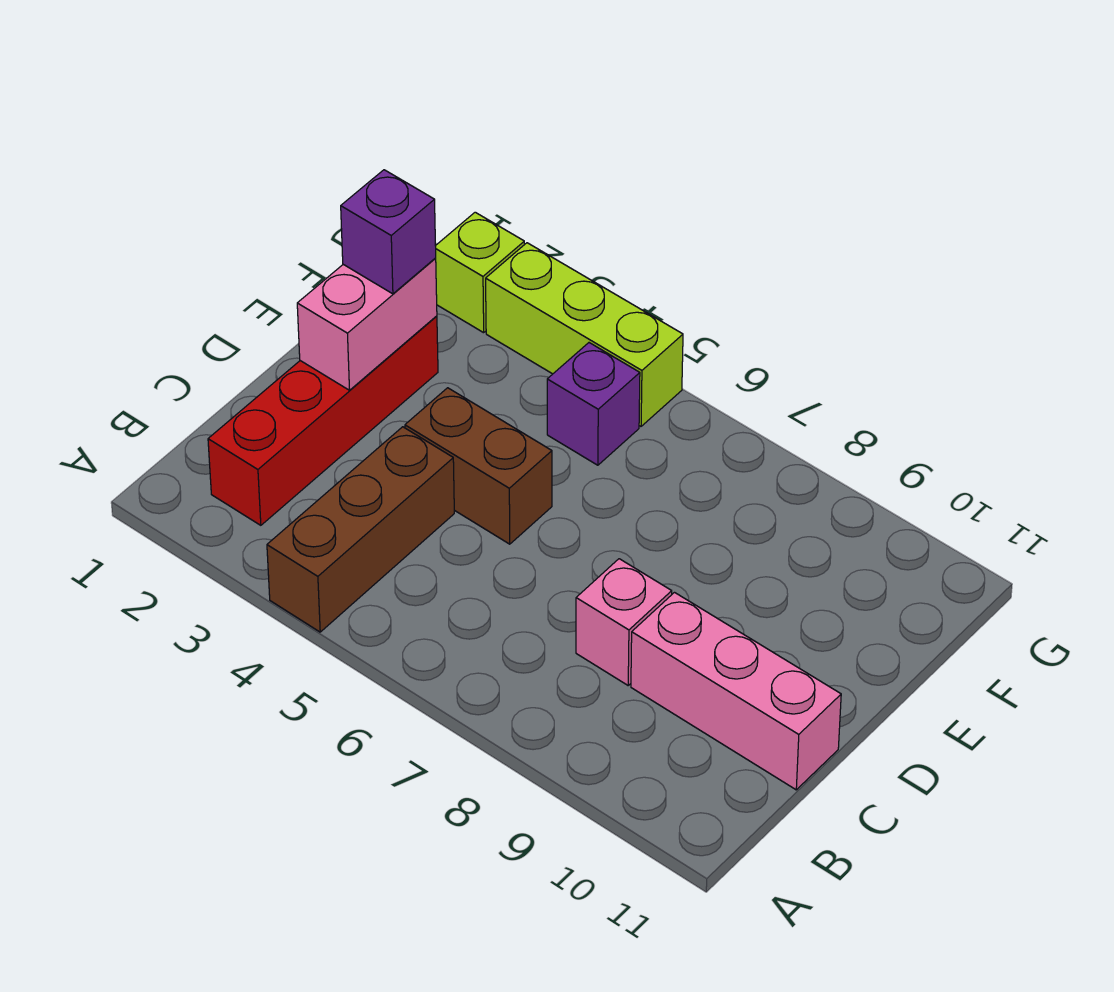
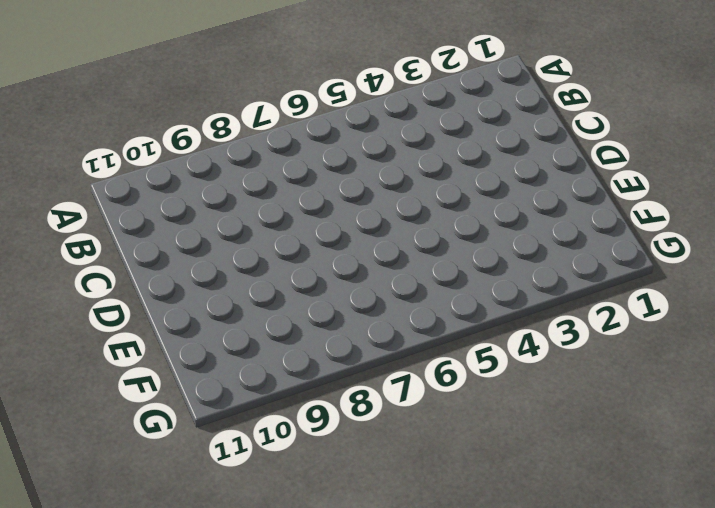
none -> brown brick A4:C4 level 1
none -> red brick B2:E2 level 1

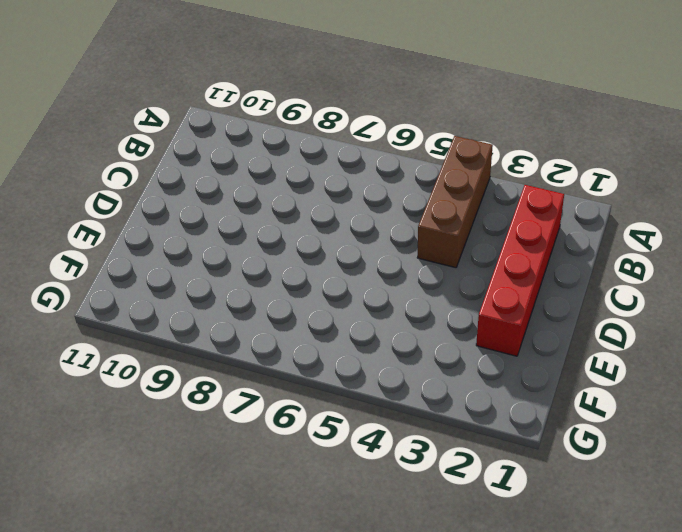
none -> pink brick C8 level 1
none -> pink brick C9:C11 level 1

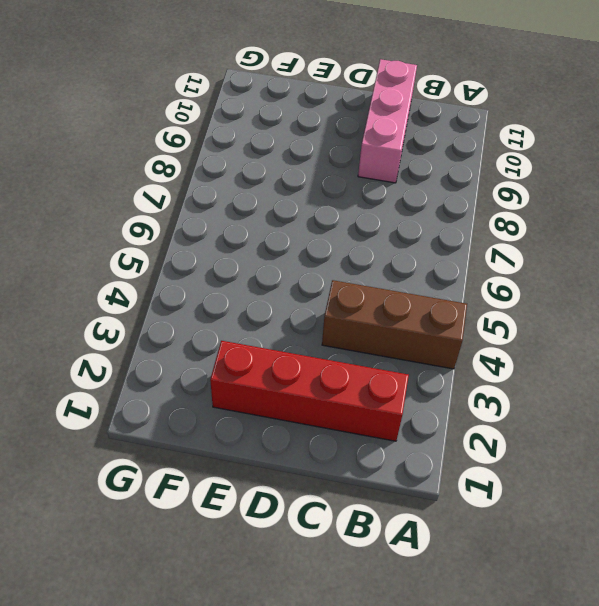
none -> pink brick C8 level 1
none -> brown brick D4:D5 level 1

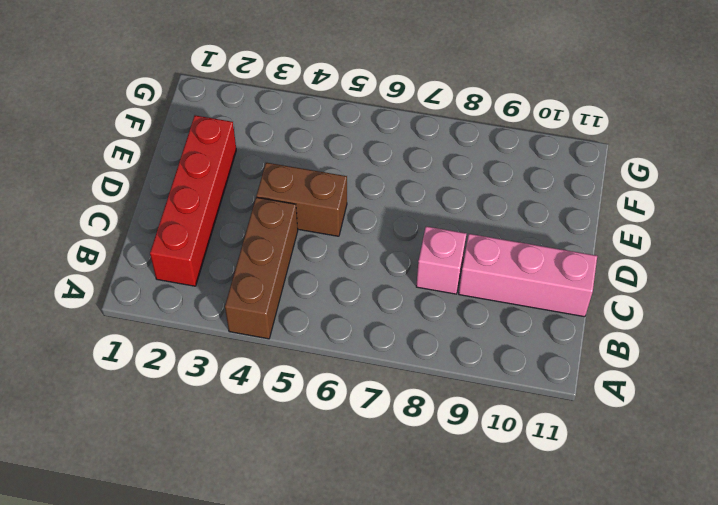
none -> purple brick F5 level 1
none -> lime brick G2 level 1

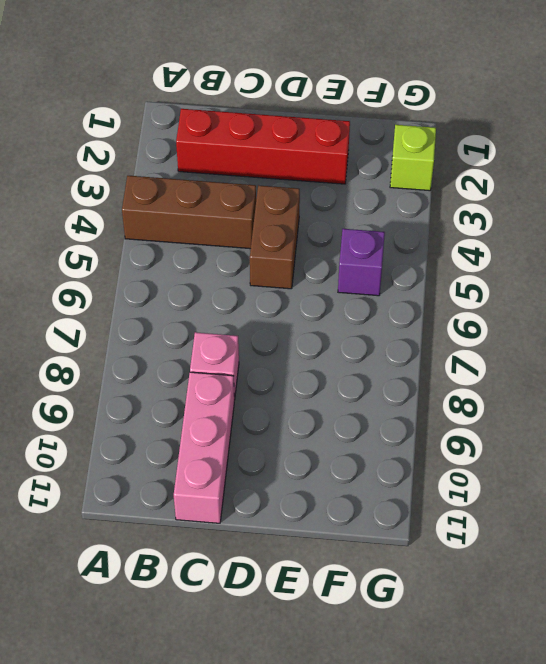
none -> lime brick G3:G5 level 1
none -> pink brick D2:E2 level 2

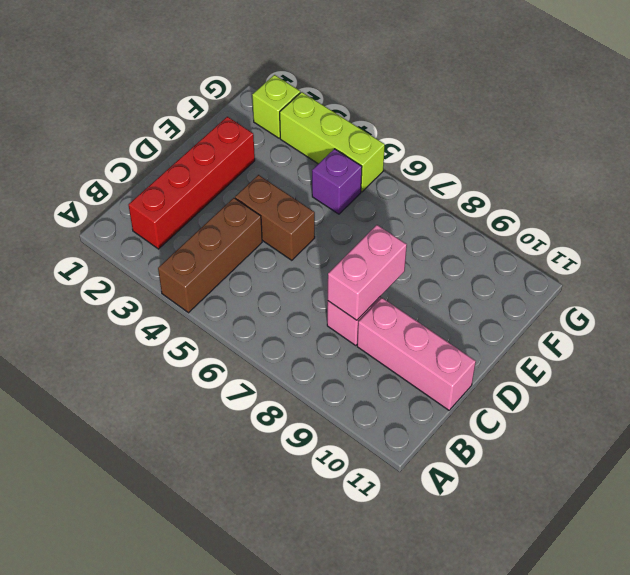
pink brick C8:D8 level 2 -> pink brick D2:E2 level 2
none -> purple brick E2 level 3

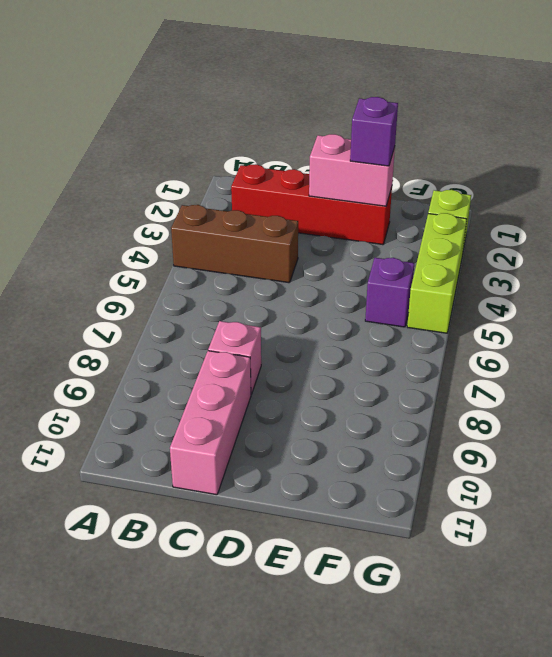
none -> brown brick D4:D5 level 1

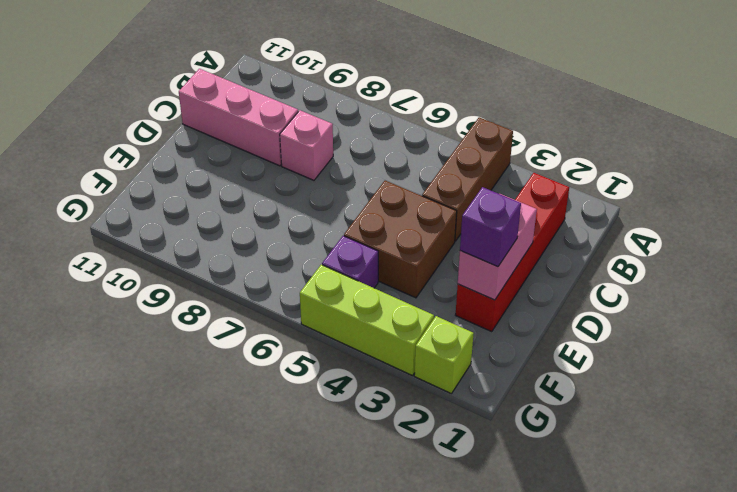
brown brick D4:E5 level 1 -> brown brick D4:D5 level 1

